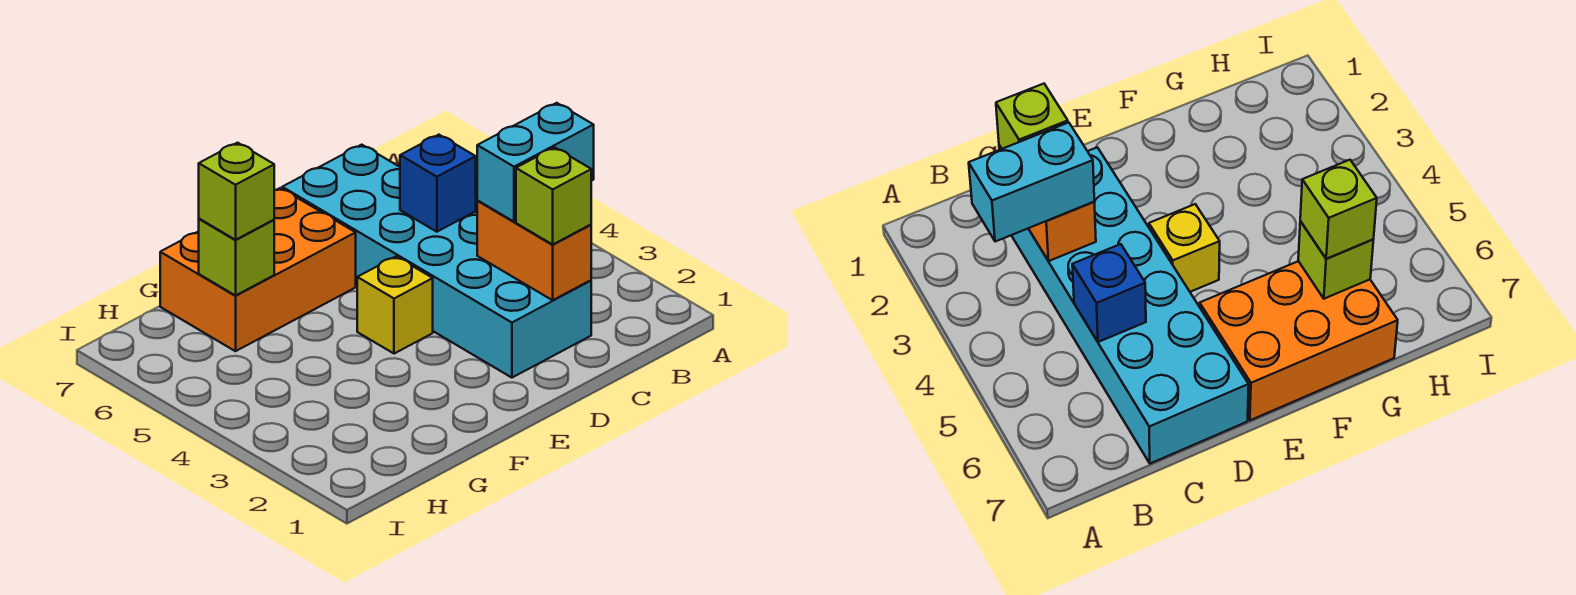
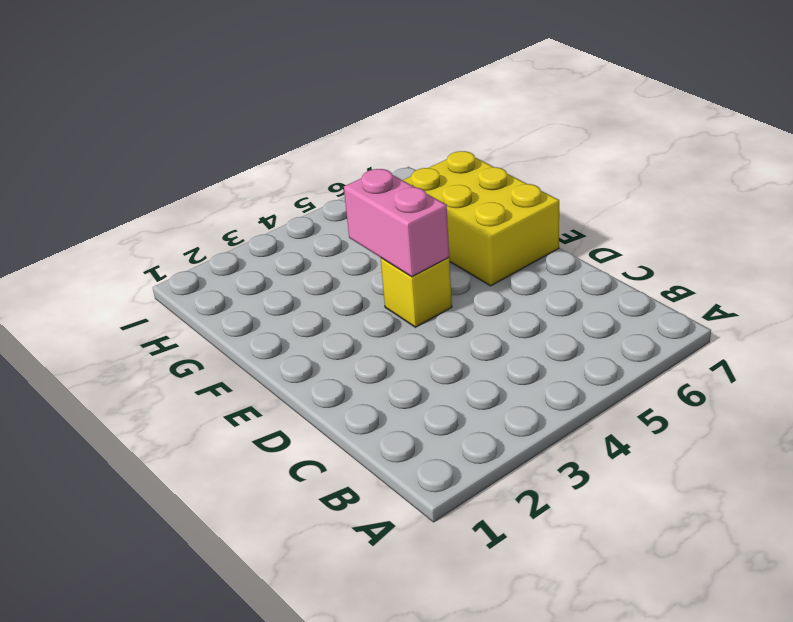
pink brick E4:F4 level 2 -> none
yellow brick E6:G7 level 1 -> orange brick E6:G7 level 1
none -> cyan brick C2:D7 level 1
none -> orange brick C2:C3 level 2

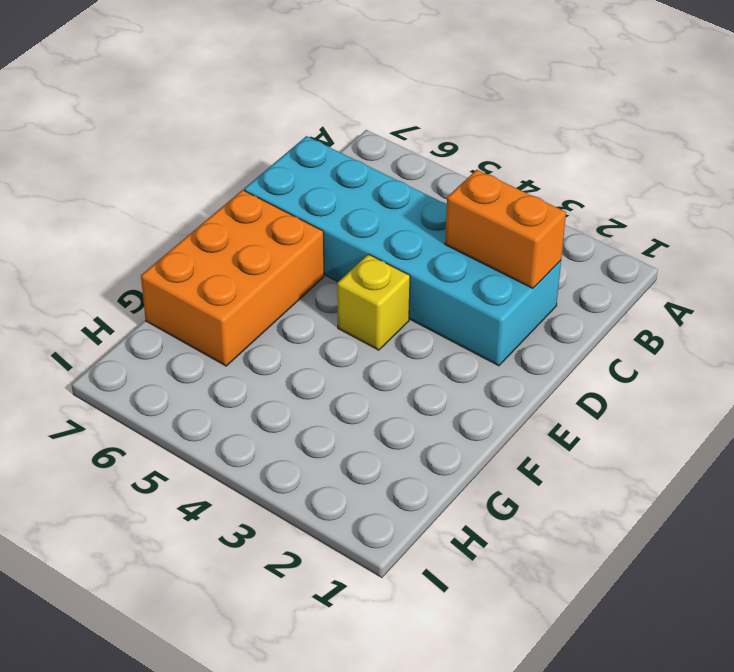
none -> blue brick C5 level 2
none -> lime brick G6 level 2

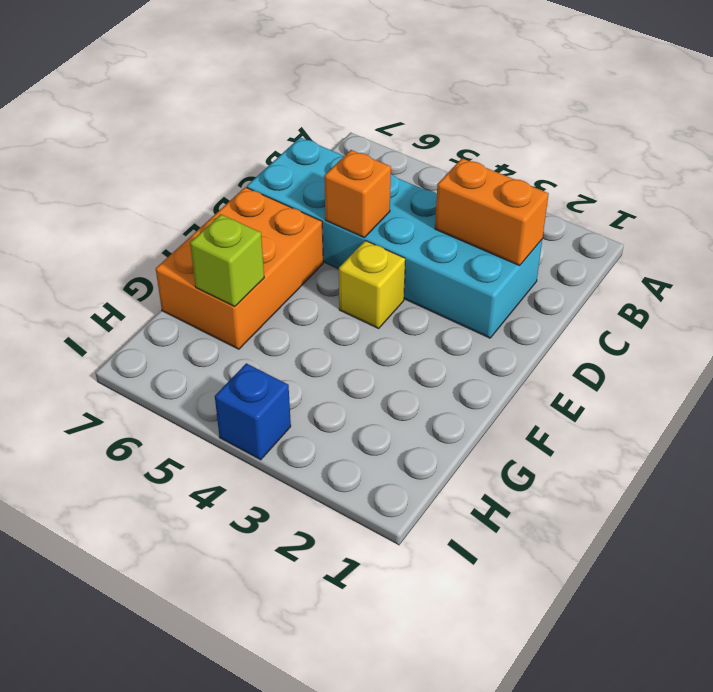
orange brick D5 level 2 -> none
blue brick I4 level 1 -> blue brick C5 level 2
none -> cyan brick B3:C3 level 3
none -> lime brick C2 level 3

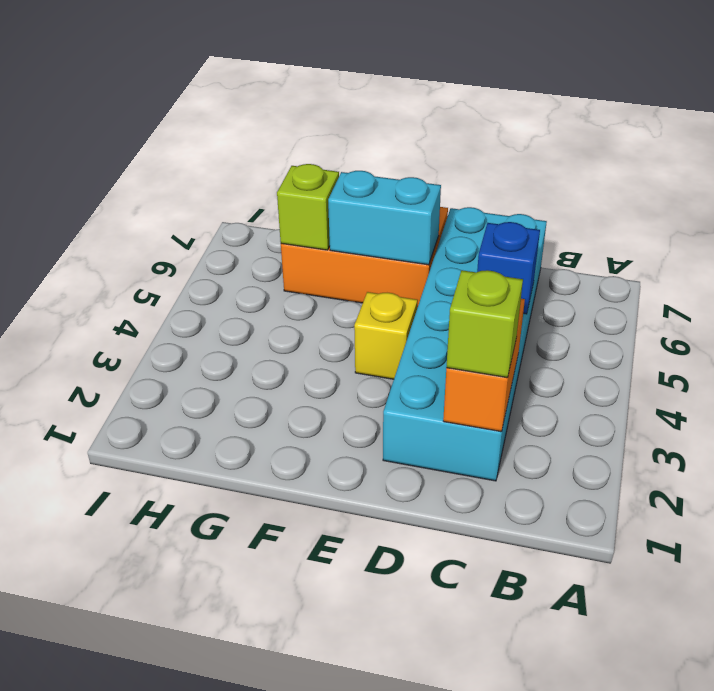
cyan brick E6:F6 level 2 -> cyan brick B3:C3 level 3
none -> lime brick G6 level 3

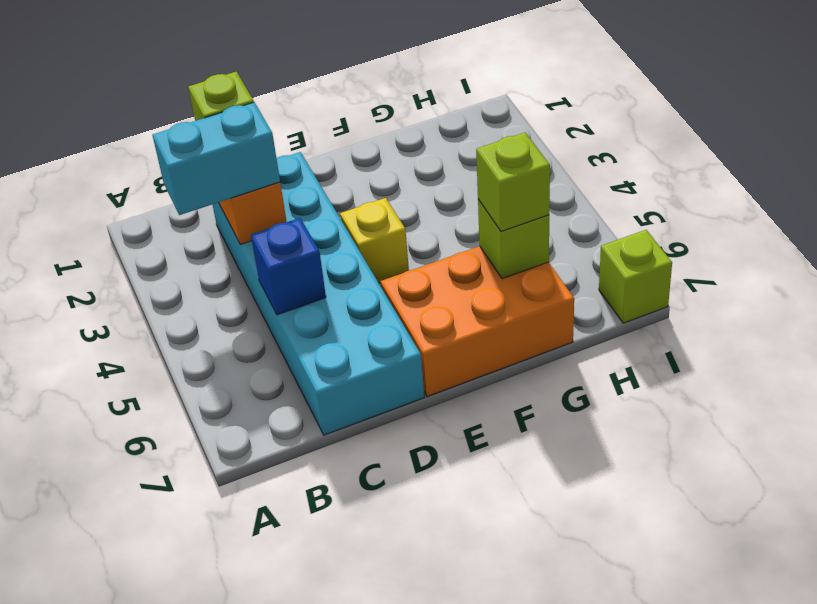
lime brick I7 level 1 -> none

